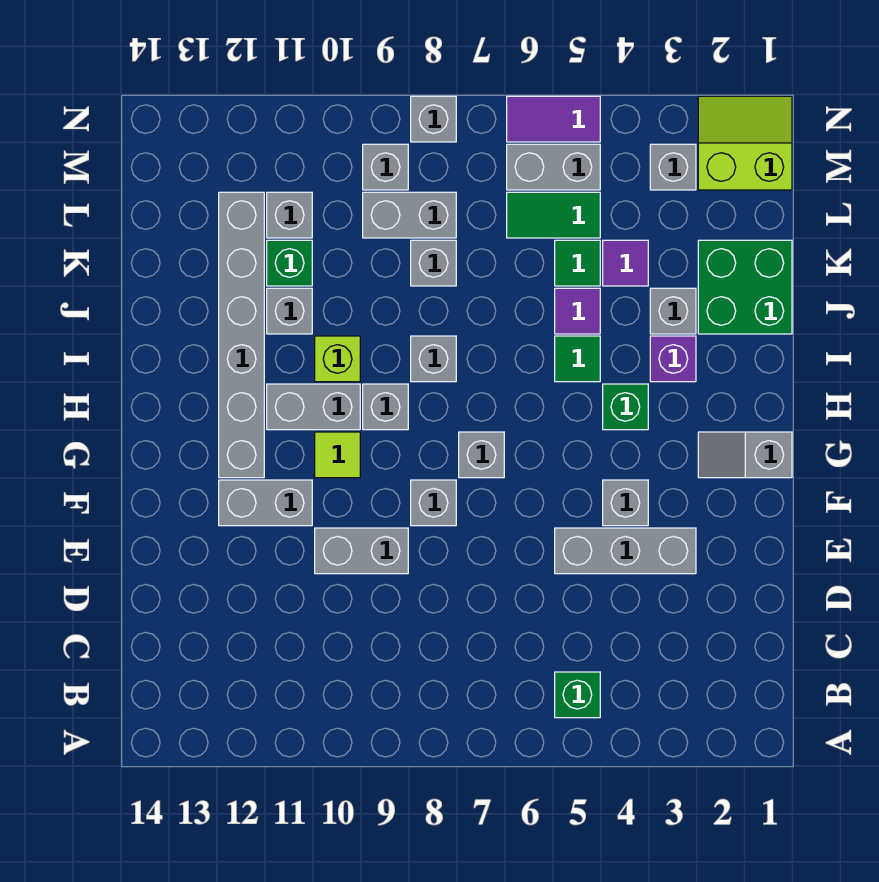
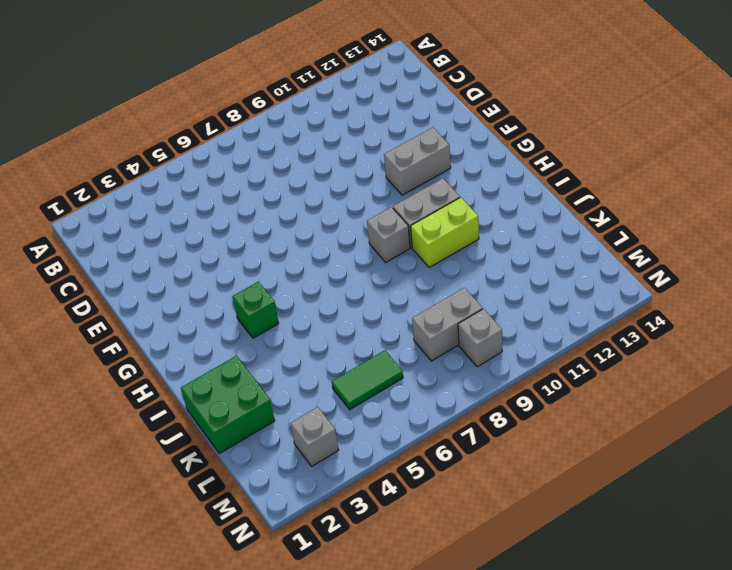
lime brick I10:I11 level 1 -> lime brick I10 level 1
none -> green brick B5 level 1
none -> grey brick E3:E5 level 1
none -> grey brick E9:E10 level 1
none -> grey brick F4 level 1

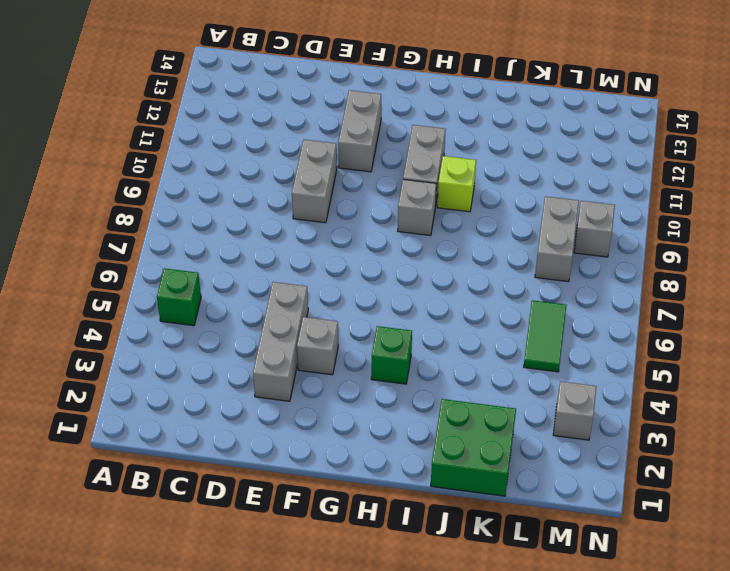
none -> grey brick F8 level 1
none -> grey slope G1:G2 level 1 top 1
none -> grey brick G7 level 1
none -> lime tile G10 level 1

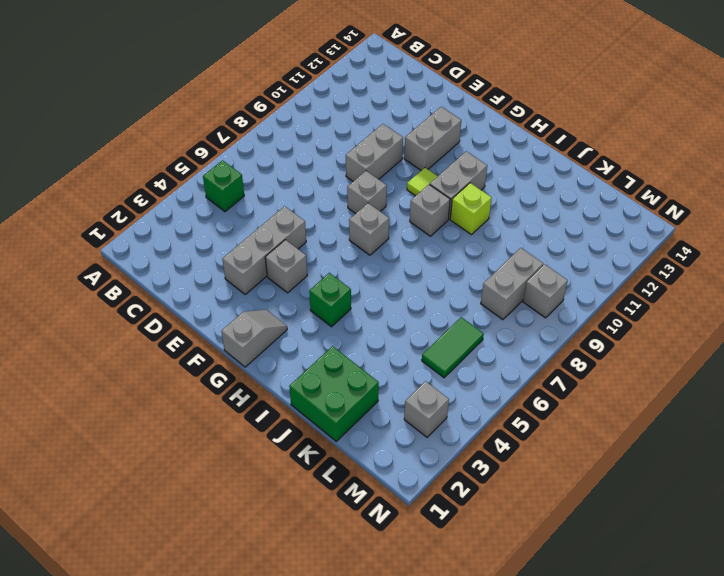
none -> grey brick G12:L12 level 1
none -> purple brick I3 level 1
none -> green tile I5 level 1
none -> grey brick I8 level 1

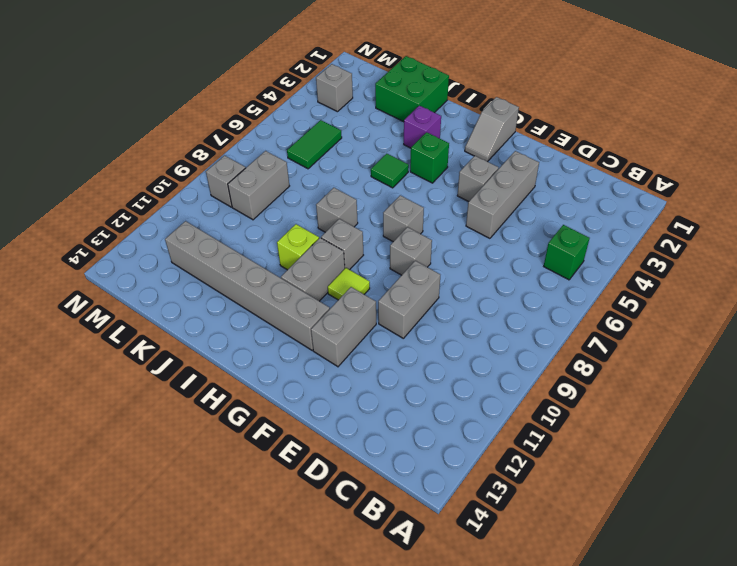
none -> grey brick J3 level 1
none -> purple tile J5 level 1
none -> grey brick J11 level 1
none -> purple tile K4 level 1

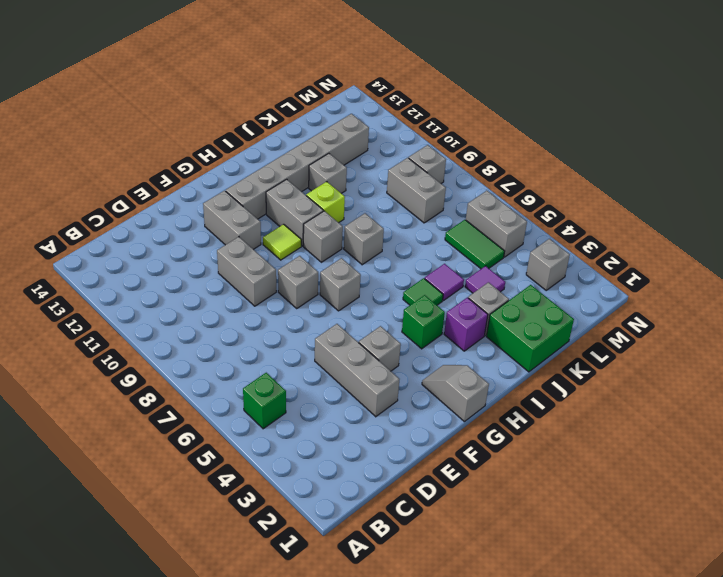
none -> green tile K5 level 1
none -> grey brick K8 level 1
none -> green brick K11 level 1
none -> grey brick L11 level 1

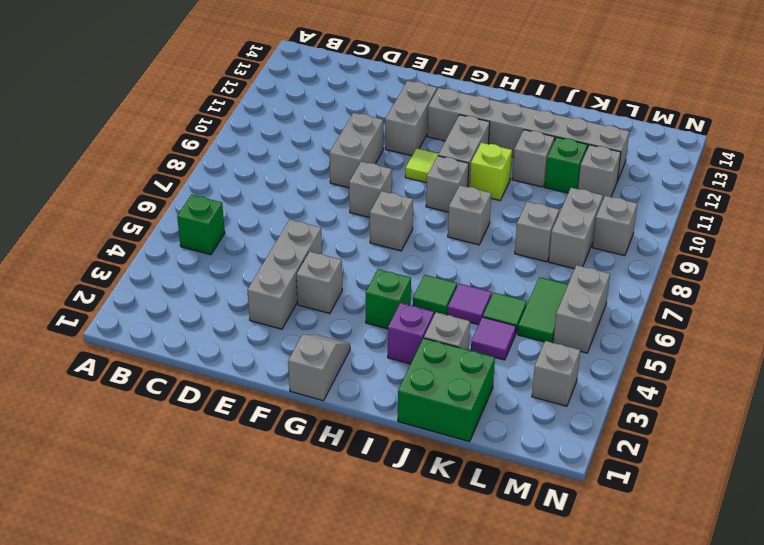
none -> lime slope M1:N2 level 1 top M
none -> purple tile N5:N6 level 1
none -> grey brick N8 level 1

